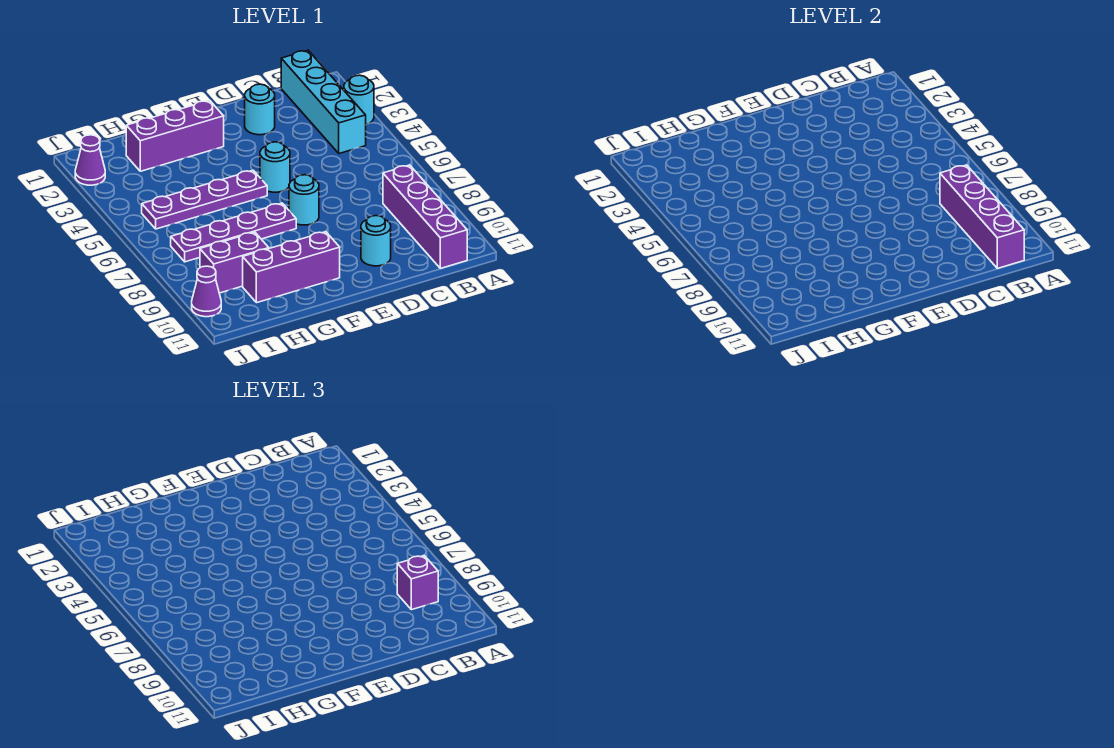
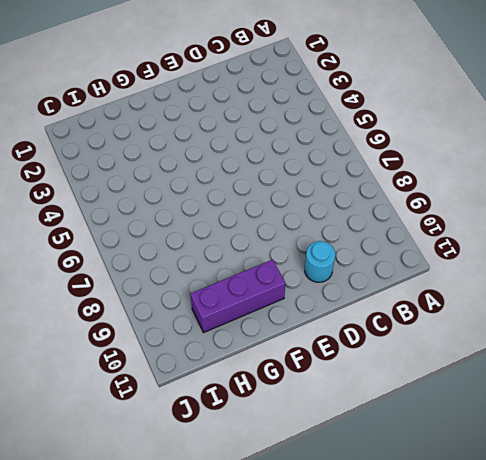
none -> cyan round brick A3 level 1
none -> cyan brick B1:B4 level 1
none -> purple brick B8:B11 level 1

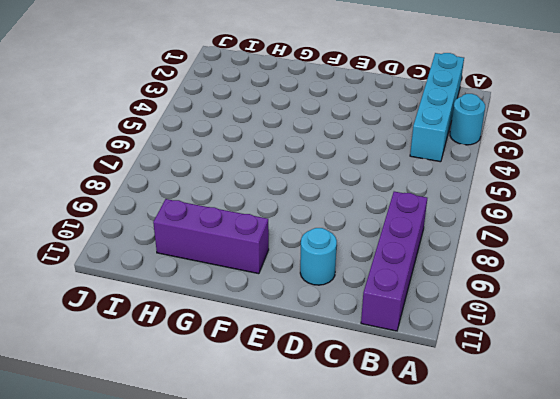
none -> cyan round brick D2 level 1
none -> cyan round brick E5 level 1
none -> cyan round brick E7 level 1

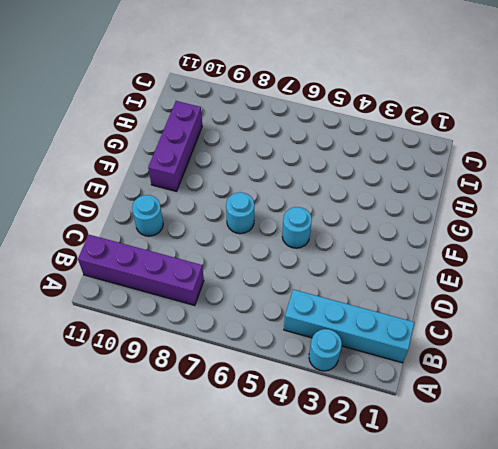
none -> cyan round brick D2 level 1
none -> purple brick F2:H2 level 1
none -> purple plate F5:I5 level 1

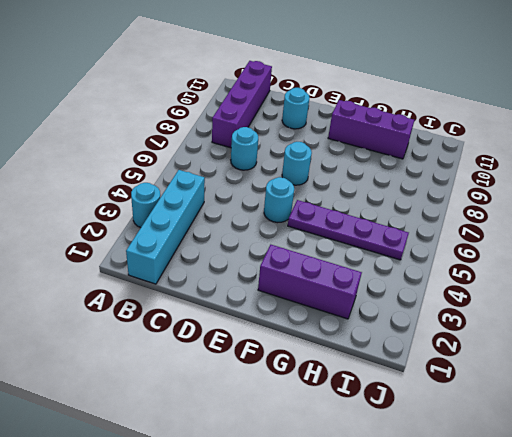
cyan round brick C7 level 1 -> cyan round brick D2 level 1
none -> purple plate F7:I7 level 1
none -> purple brick H9:I9 level 1
none -> purple cone J2 level 1

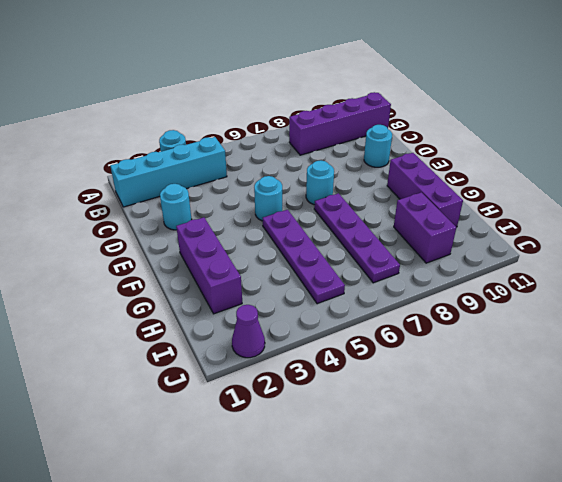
none -> purple cone J10 level 1
none -> purple brick B8:B11 level 2
none -> purple brick B9 level 3

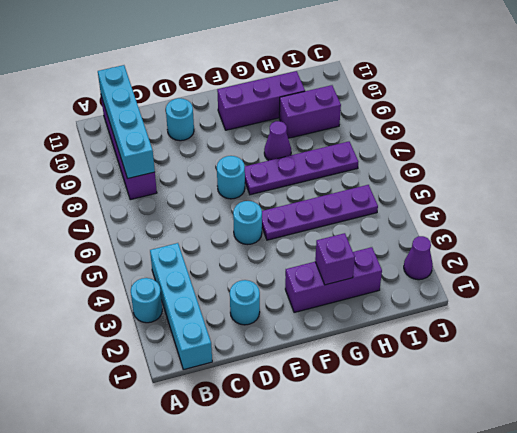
cyan brick B8:B11 level 2 -> purple brick B8:B11 level 2
purple brick G2 level 2 -> purple brick B9 level 3
purple cone G8 level 1 -> purple cone J10 level 1

